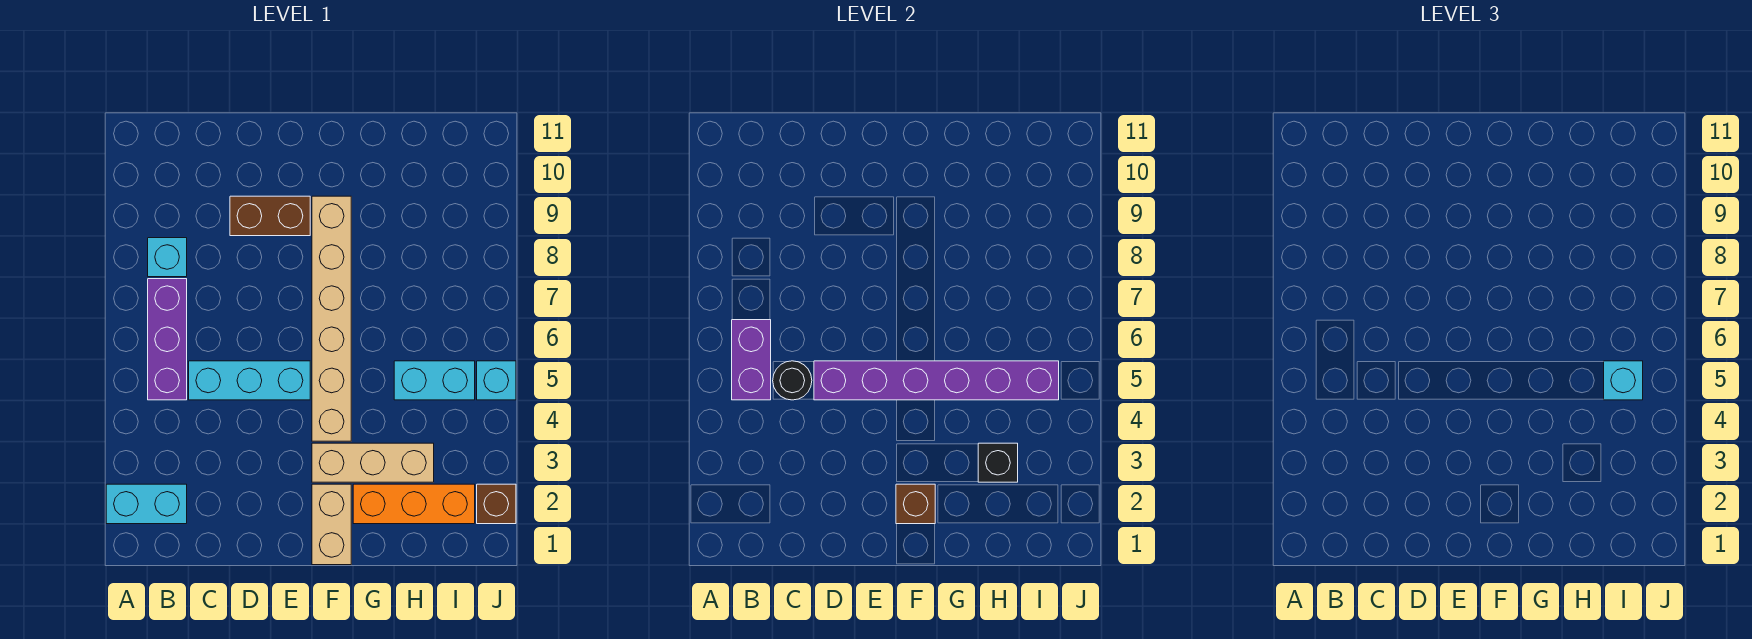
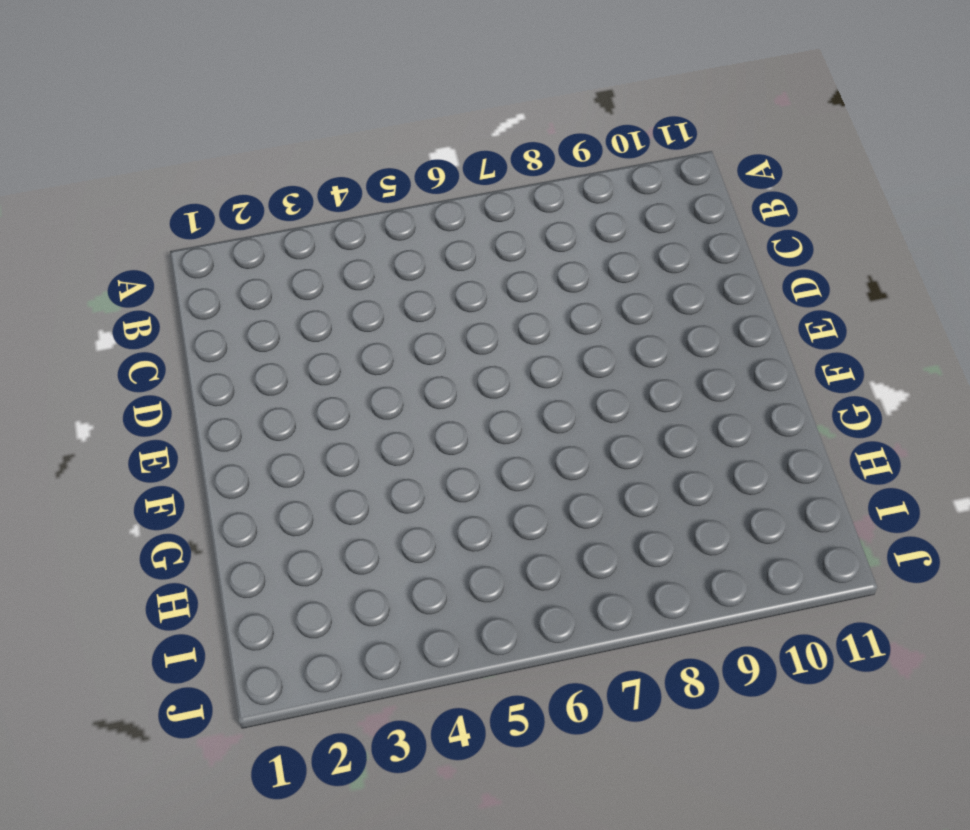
none -> cyan brick A2:B2 level 1
none -> purple brick B5:B7 level 1
none -> cyan brick B8 level 1

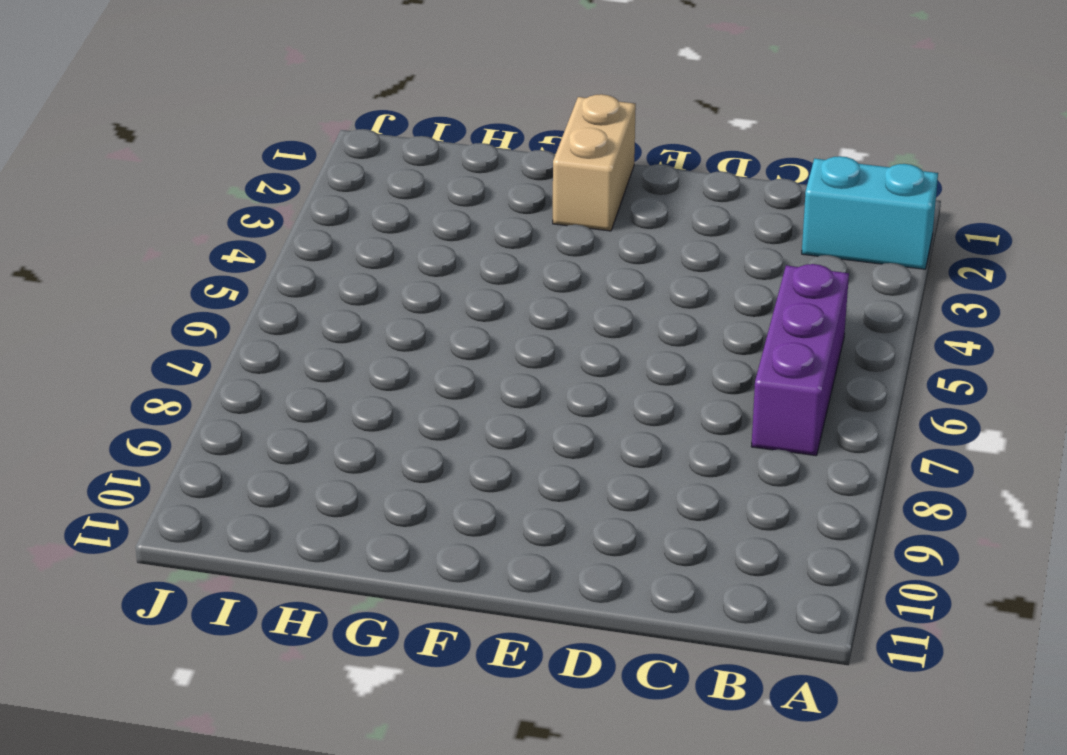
none -> cyan brick B8 level 1
none -> cyan brick C5:E5 level 1
none -> brown brick D9:E9 level 1

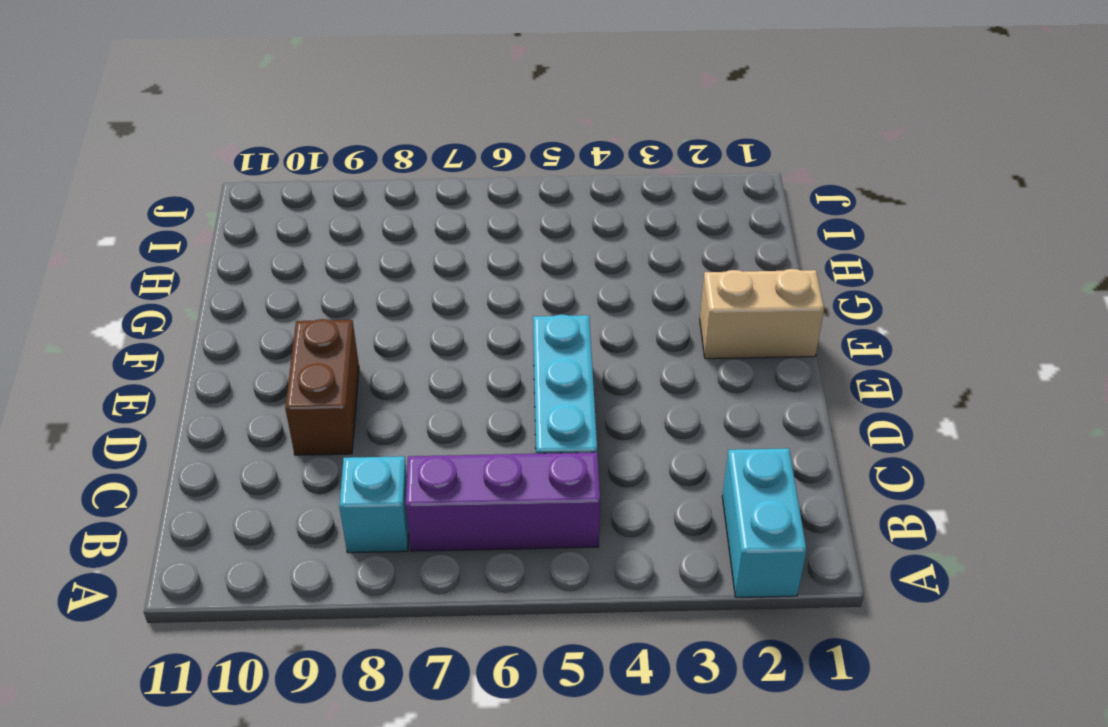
none -> tan brick F3:H3 level 1
none -> tan brick F4:F9 level 1
none -> orange brick G2:I2 level 1

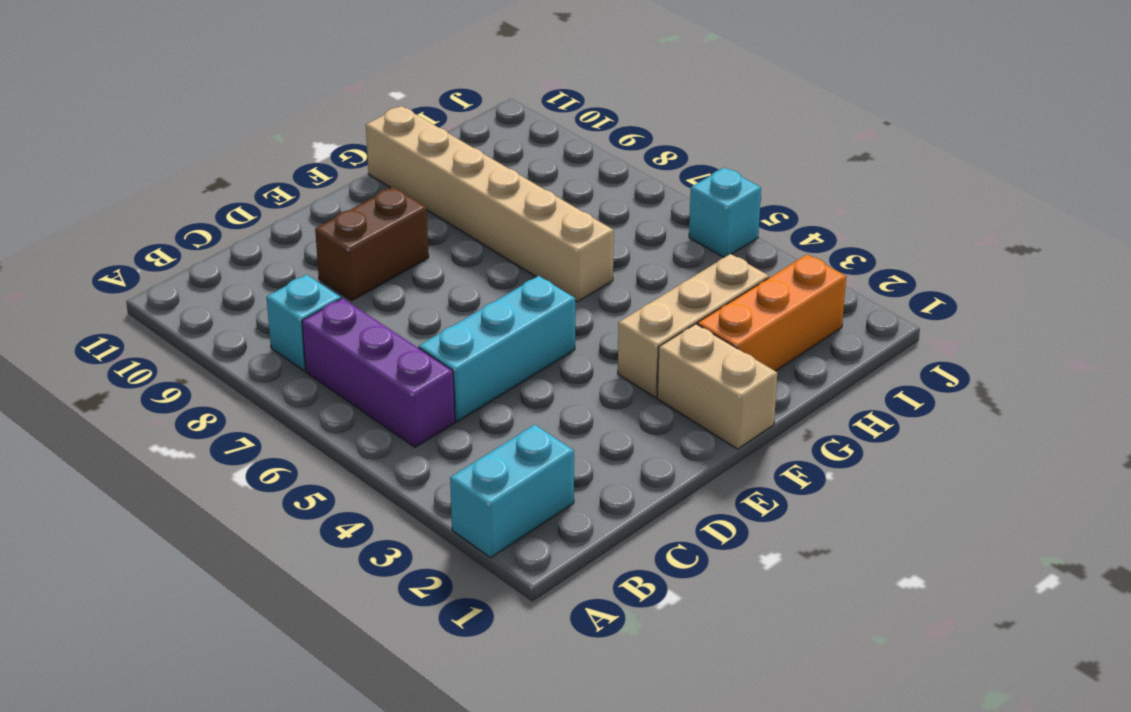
tan brick G6:G11 level 1 -> tan brick F4:F9 level 1
none -> cyan brick H5:I5 level 1
none -> brown brick J2 level 1
none -> purple brick B5:B6 level 2

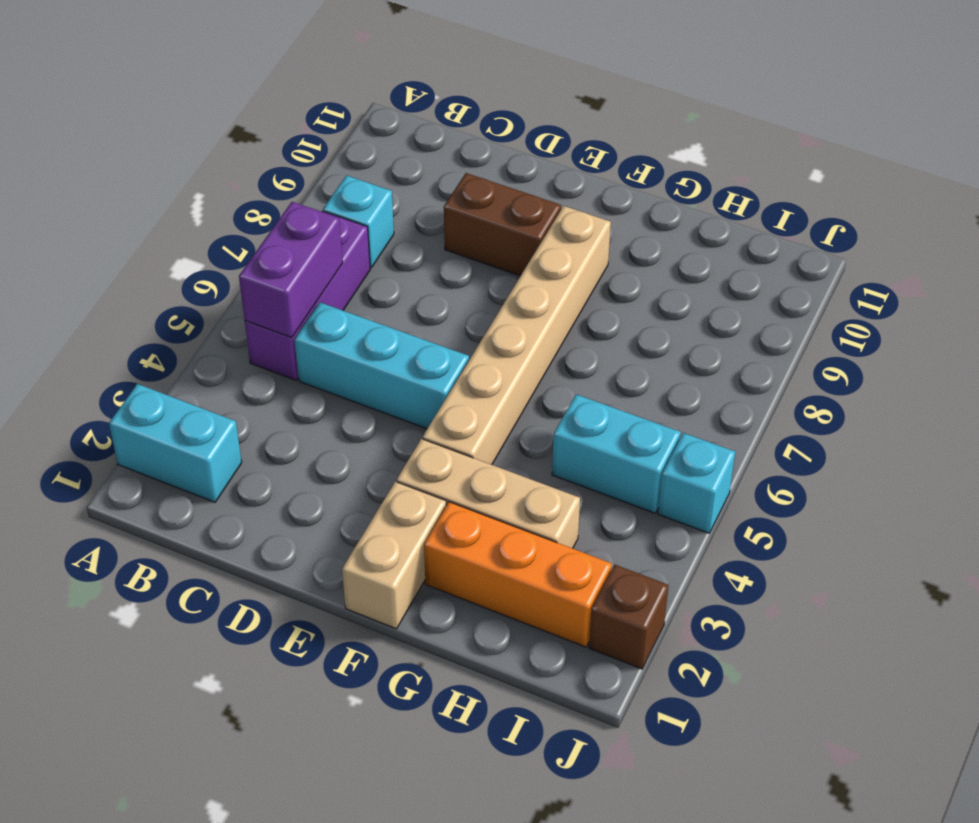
none -> black round brick C5 level 2
none -> purple brick D5:I5 level 2
none -> brown brick F2 level 2

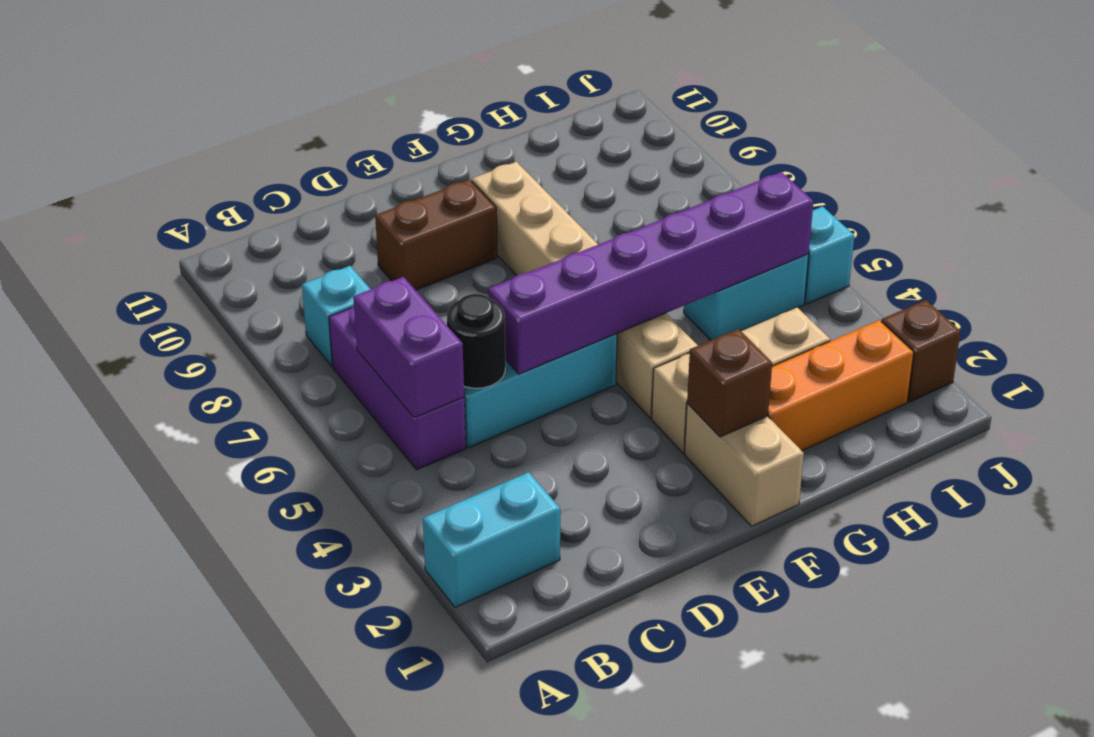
none -> black brick H3 level 2
none -> cyan brick I5 level 3

